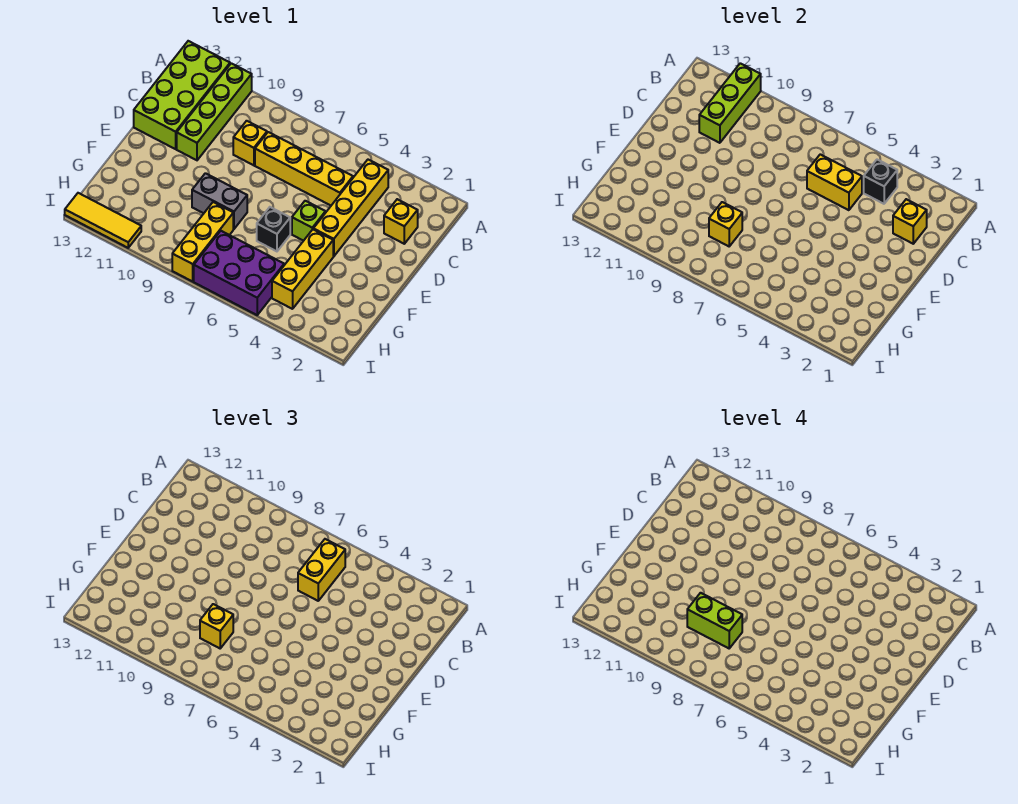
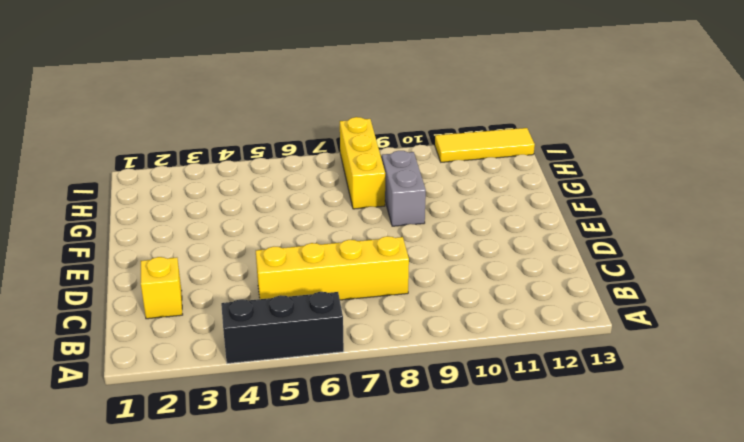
black brick A4:A6 level 1 -> none
grey brick F9:G9 level 1 -> grey brick F8:F9 level 1
none -> lime brick A11:D11 level 1
none -> lime brick A12:D13 level 1
none -> yellow brick B4:E4 level 1

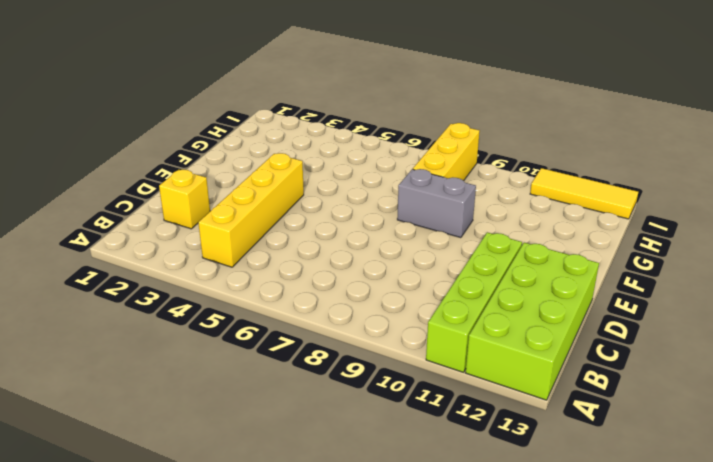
none -> yellow brick C5:C8 level 1
none -> yellow brick C9 level 1
none -> lime brick E5 level 1

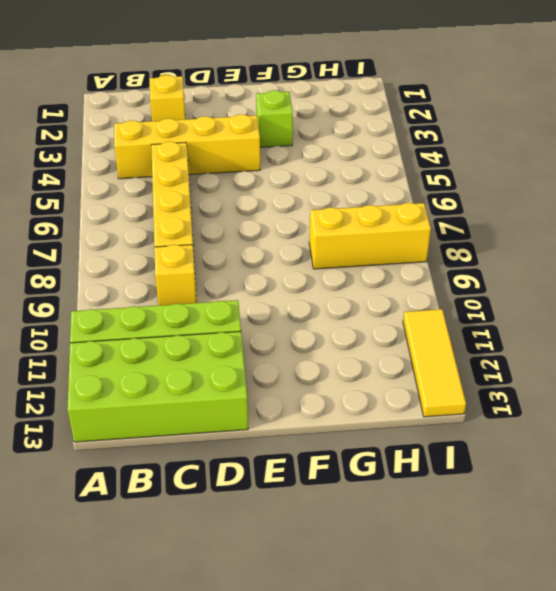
lime brick F3 level 1 -> lime brick E5 level 1
none -> yellow brick F4:H4 level 1
none -> black brick F6 level 1
none -> grey brick F8:F9 level 1

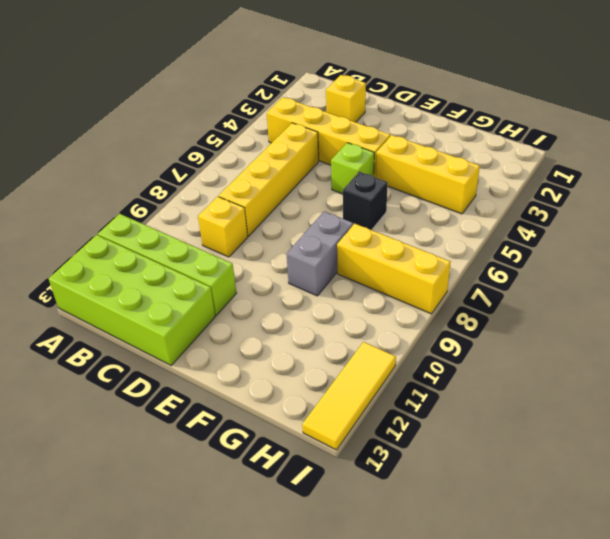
none -> purple brick H5:I7 level 1
none -> lime brick A11:C11 level 2
none -> black brick B4 level 2

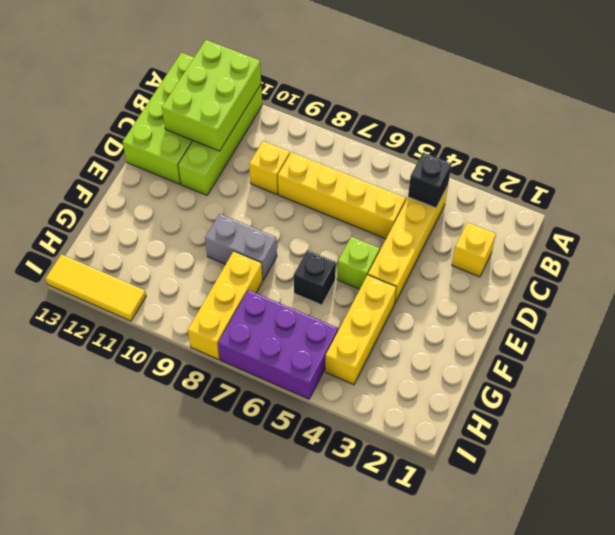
lime brick A11:C12 level 2 -> lime brick A11:C11 level 2
none -> yellow brick C2 level 2
none -> yellow brick C5:C6 level 2
none -> yellow brick G8 level 2

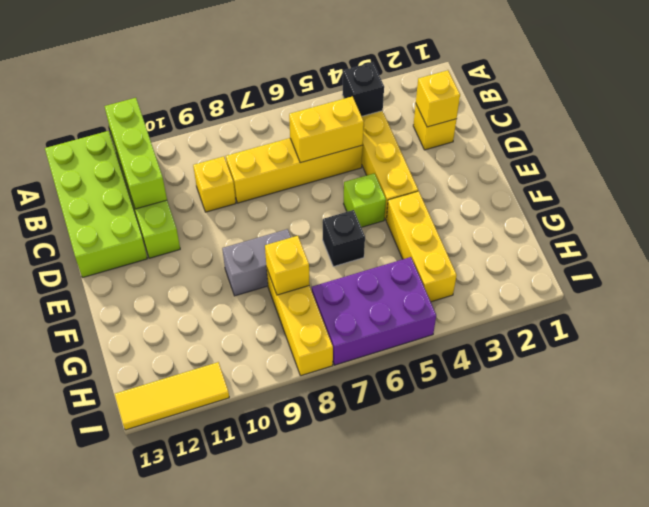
none -> yellow brick B6:C6 level 3
none -> yellow brick G8 level 3
none -> lime brick G8:G9 level 4

